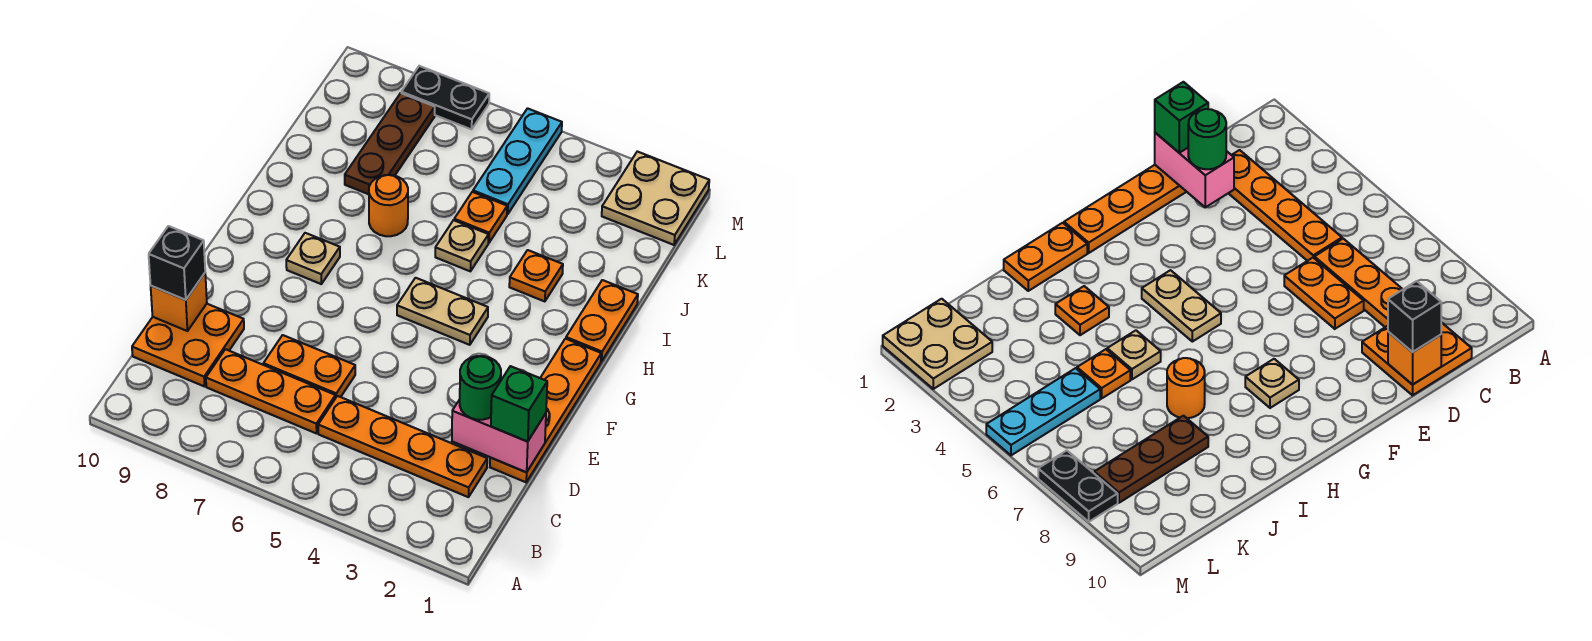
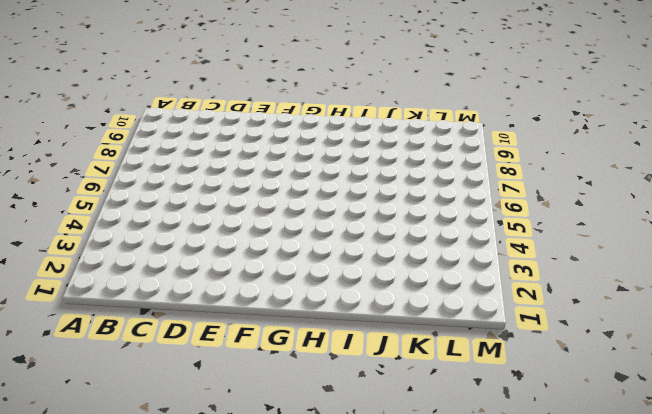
none -> orange plate C2:C5 level 1
none -> orange plate C6:C8 level 1
none -> orange plate C9:D10 level 1

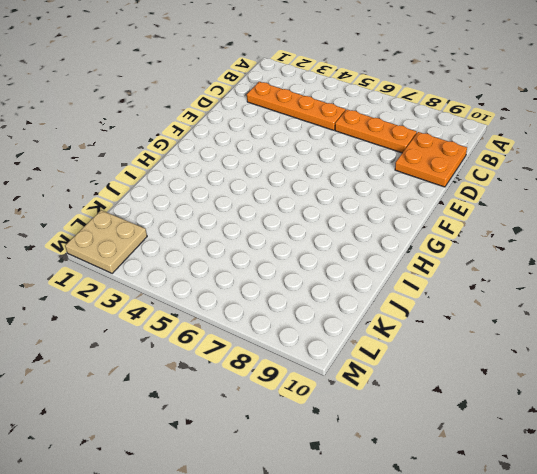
none -> orange plate D1:G1 level 1
none -> orange plate D6:D7 level 1
none -> tan plate G4:G5 level 1

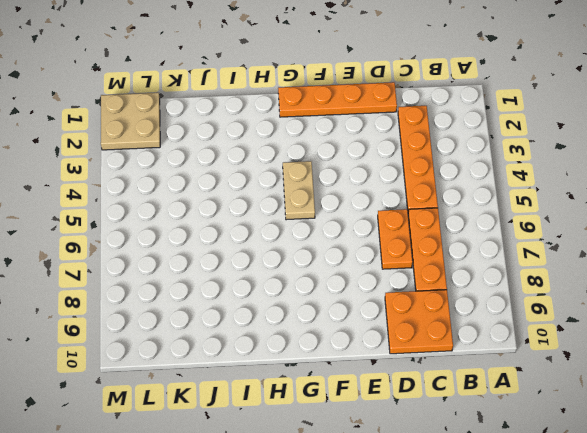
none -> tan plate G8 level 1
none -> orange plate H1:I1 level 1
none -> orange plate I3 level 1

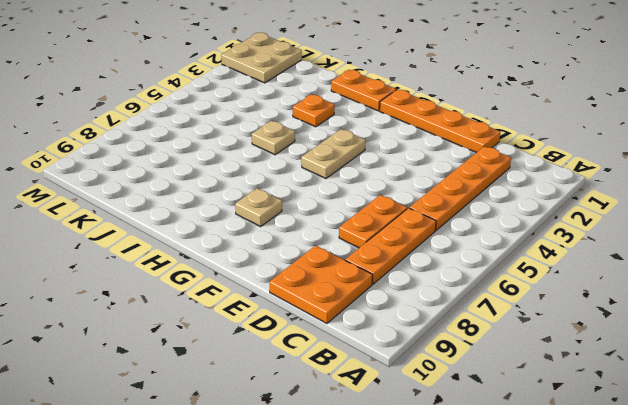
none -> orange round brick I7 level 1
none -> orange plate J5 level 1
none -> brown plate J8:L8 level 1

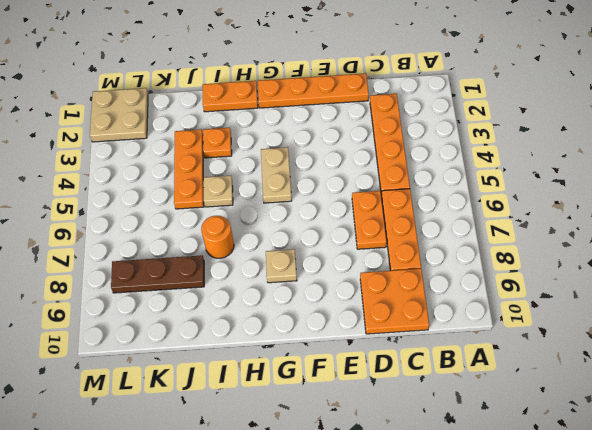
orange plate J3:J5 level 1 -> orange plate J5 level 1
none -> cyan plate K5:M5 level 1
none -> black plate M7:M8 level 1
none -> pink brick D1:D2 level 2

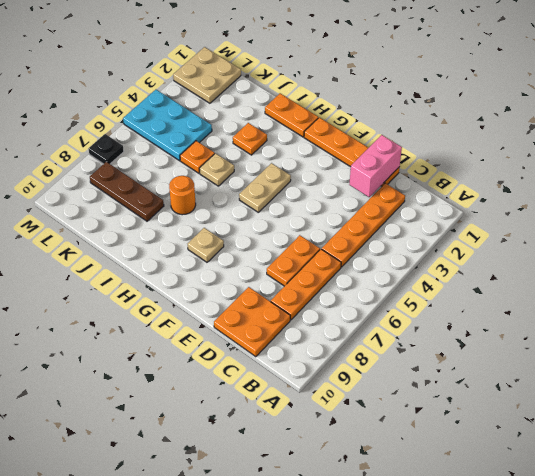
cyan plate K4:M5 level 1 -> cyan plate K5:M5 level 1
black plate M7 level 1 -> black plate M7:M8 level 1
none -> orange brick D10 level 2
none -> green brick D1 level 3
none -> green round brick D2 level 3

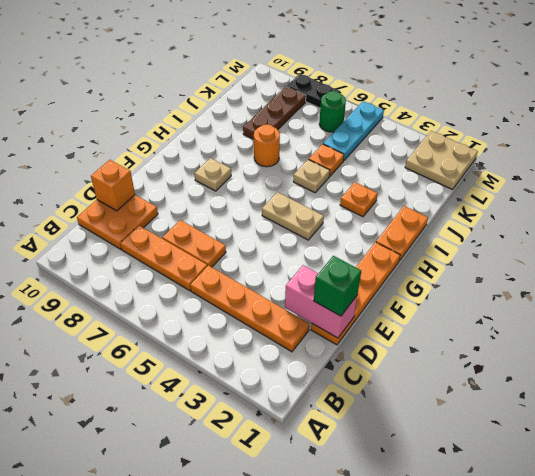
green round brick L6 level 1 -> green round brick D2 level 3
none -> black brick D10 level 3

